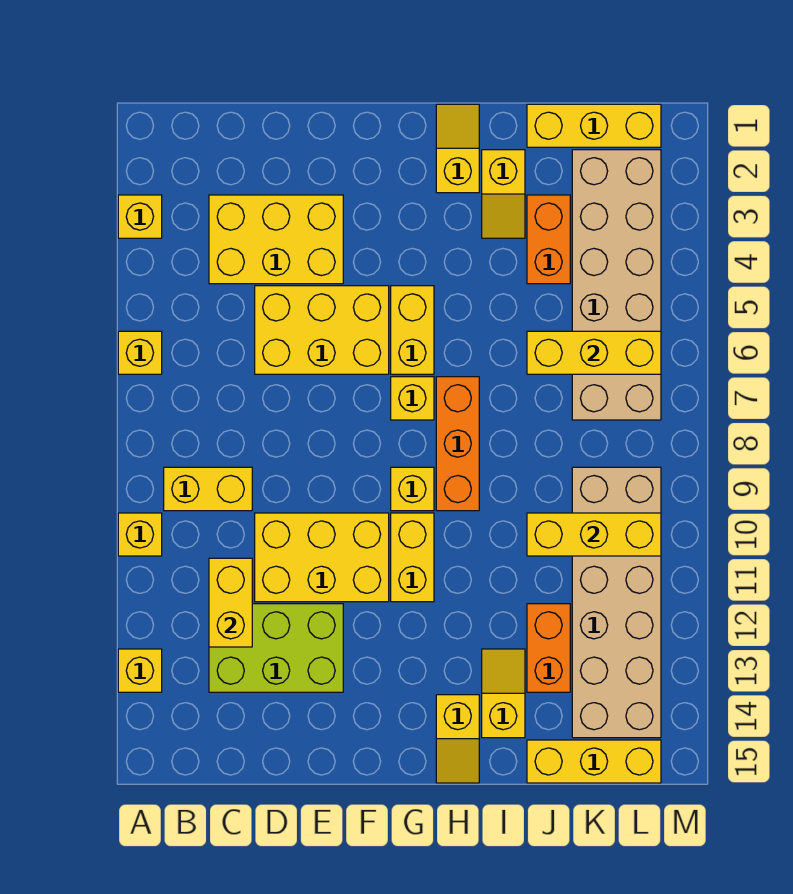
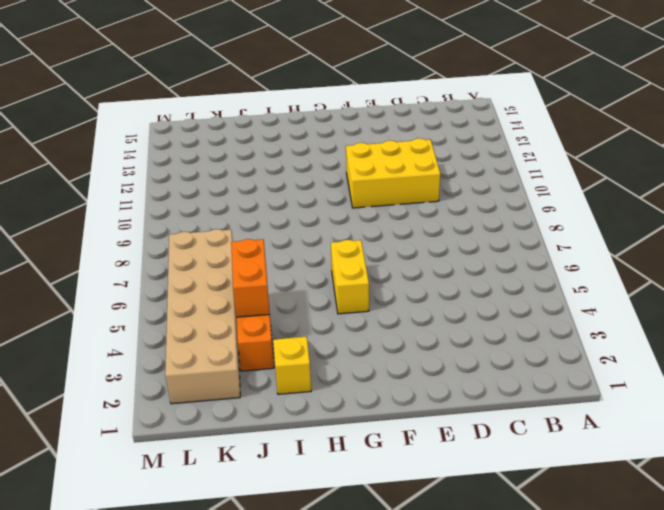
orange brick J4:J5 level 2 -> orange brick J12:J13 level 1
none -> yellow brick A3 level 1
none -> yellow brick A6 level 1
none -> yellow brick A10 level 1

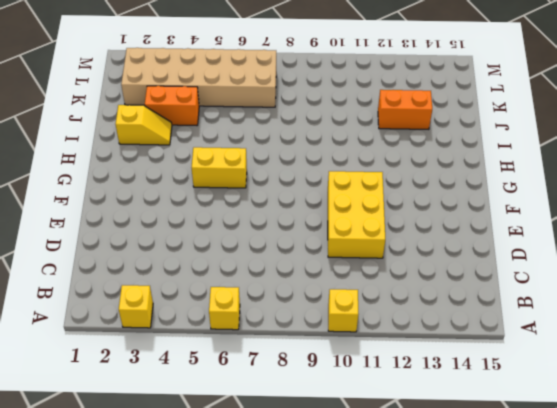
none -> yellow brick A13 level 1
none -> yellow brick B9:C9 level 1
none -> yellow brick C3:E4 level 1

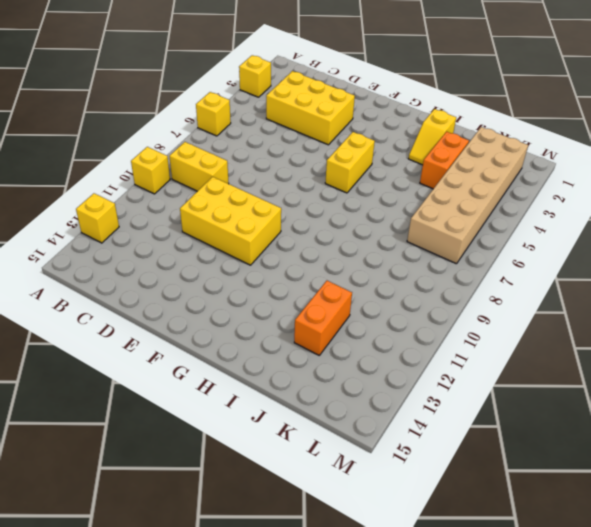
none -> lime brick C12:E13 level 1
none -> yellow brick D5:F6 level 1
none -> yellow brick G7 level 1

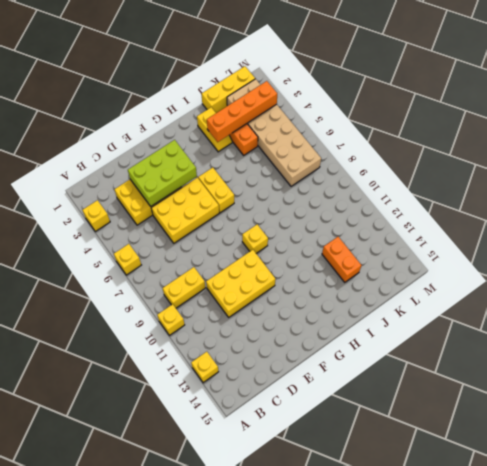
lime brick D3:F4 level 2 -> lime brick C12:E13 level 1
orange brick I3:L3 level 2 -> none
none -> yellow brick G7 level 1
none -> yellow brick G10:G11 level 1
none -> yellow slope H1:H2 level 1 top 2

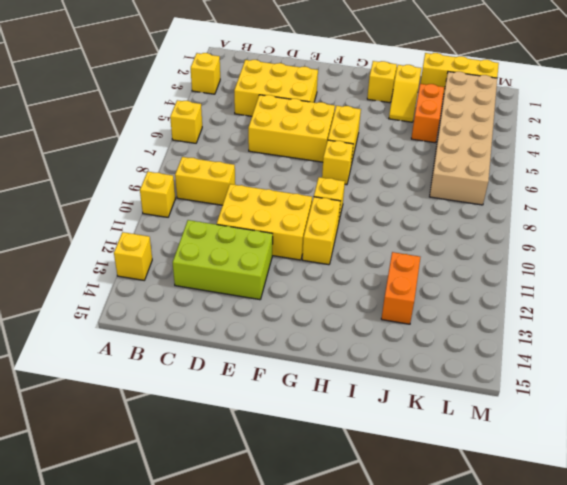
none -> orange brick H7:H9 level 1
none -> yellow slope H14:H15 level 1 top 14
none -> yellow slope I13:I14 level 1 top 14

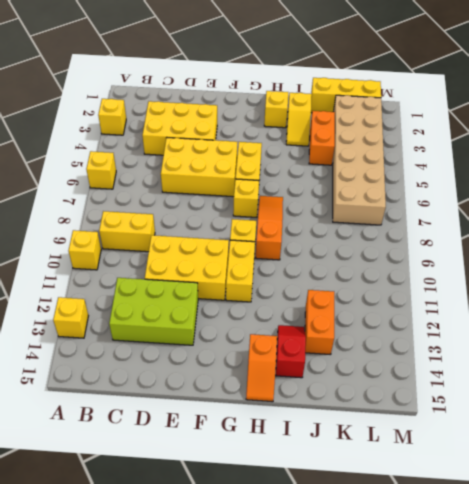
orange slope H7:H9 level 1 top 9 -> orange brick H7:H9 level 1
orange slope H14:H15 level 1 top 14 -> yellow slope H14:H15 level 1 top 14
red slope I13:I14 level 1 top 14 -> yellow slope I13:I14 level 1 top 14
none -> yellow brick J15:L15 level 1
none -> tan brick K9:L14 level 1
none -> yellow brick C11:C12 level 2

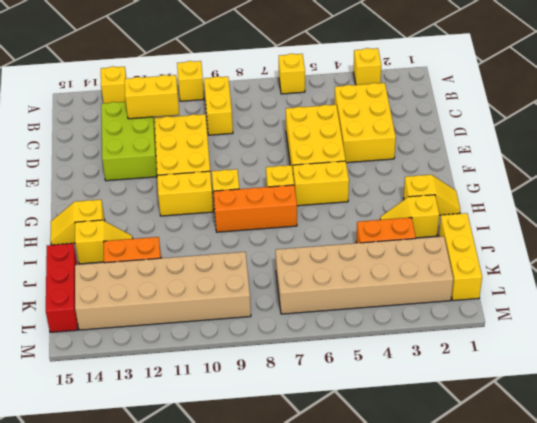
red brick J15:L15 level 1 -> yellow brick J15:L15 level 1
none -> yellow brick J6:L6 level 2
none -> yellow brick J10:L10 level 2

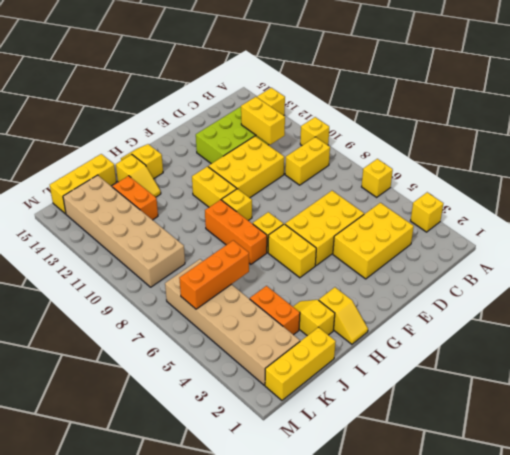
orange brick J6:L6 level 2 -> yellow brick J6:L6 level 2
none -> yellow brick J10:L10 level 2

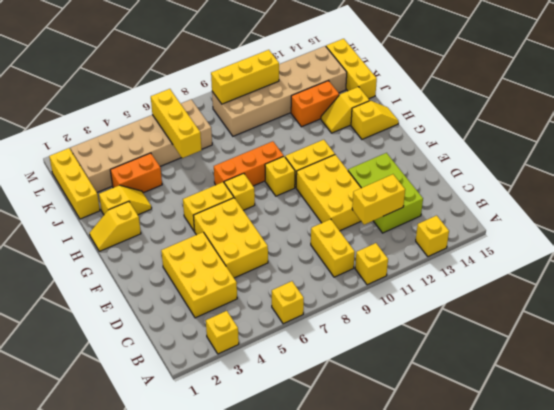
yellow brick L9:L11 level 2 -> yellow brick J10:L10 level 2

